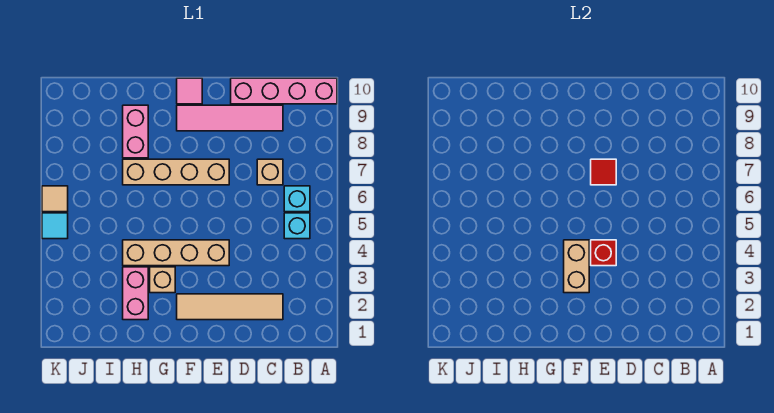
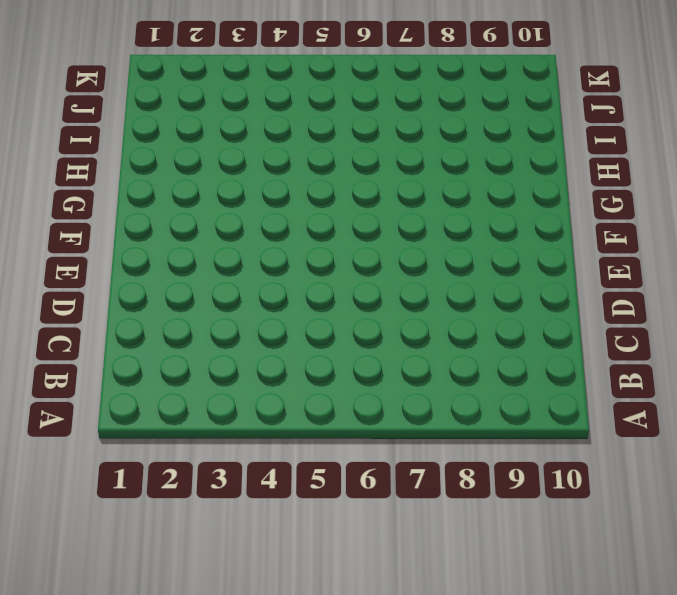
none -> pink brick A10:D10 level 1
none -> cyan brick B5 level 1
none -> cyan brick B6 level 1

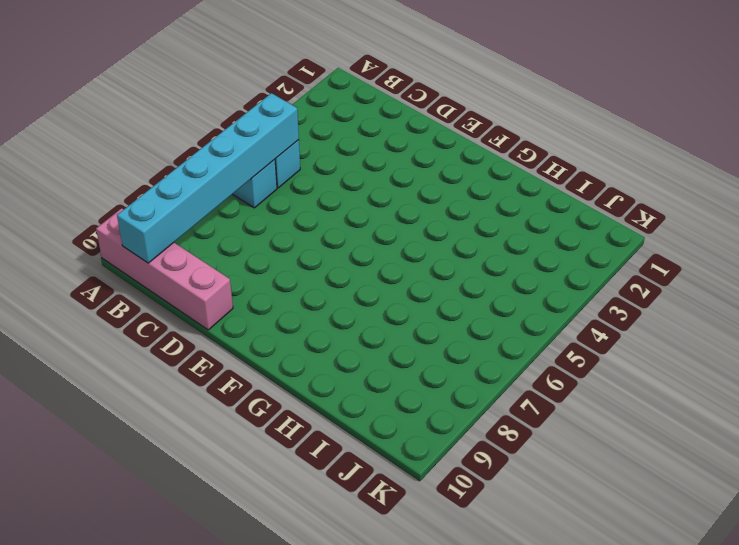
cyan brick B5:B10 level 2 -> none
none -> tan tile C2:F2 level 1
none -> tan brick C7 level 1
none -> pink tile C9:F9 level 1

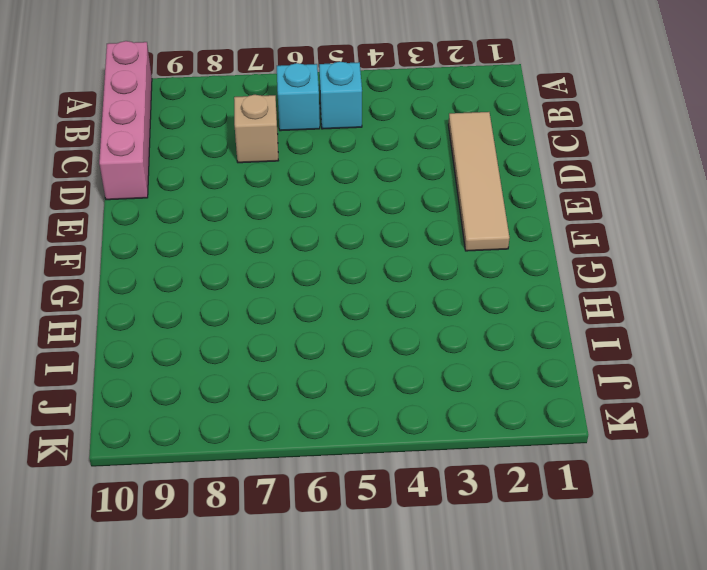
none -> pink tile C9:F9 level 1
none -> tan brick E4:H4 level 1
none -> tan brick E7:H7 level 1

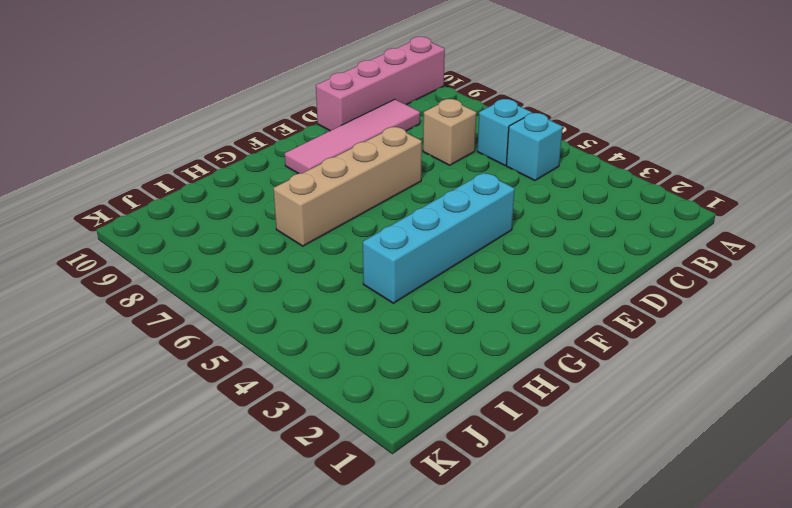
cyan brick E4:H4 level 1 -> tan brick E4:H4 level 1
none -> tan tile C2:F2 level 1
none -> pink tile F10 level 1
none -> tan brick G3 level 1

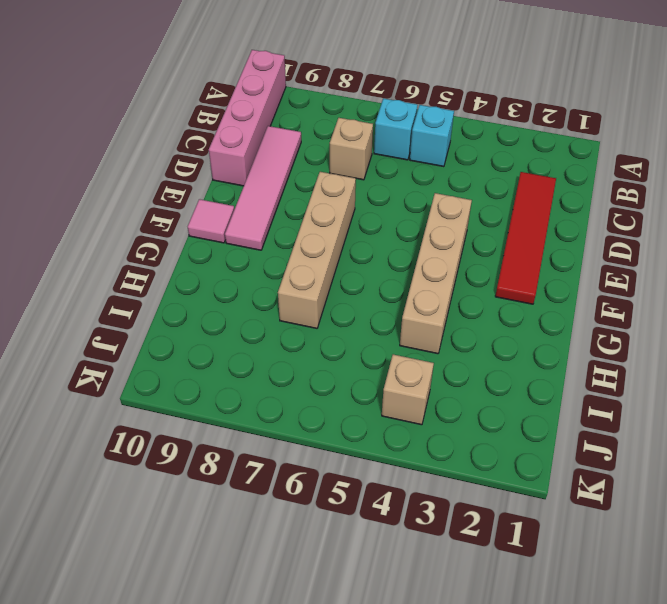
red tile C2:F2 level 1 -> tan tile C2:F2 level 1
tan brick J4 level 1 -> tan brick G3 level 1
none -> pink brick H2:H3 level 1
none -> pink brick H8:H9 level 1
none -> cyan tile K5 level 1

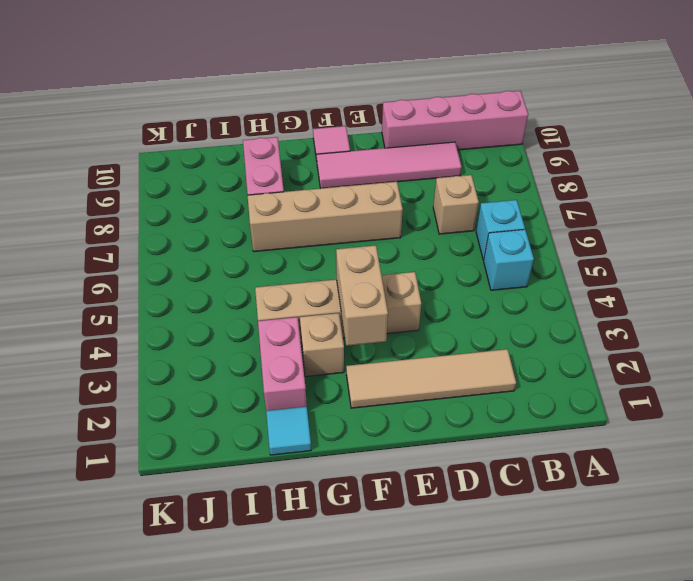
cyan tile H1 level 1 -> cyan tile K5 level 1
none -> tan tile K6 level 1
none -> red brick E4 level 2
none -> red tile E7 level 2

